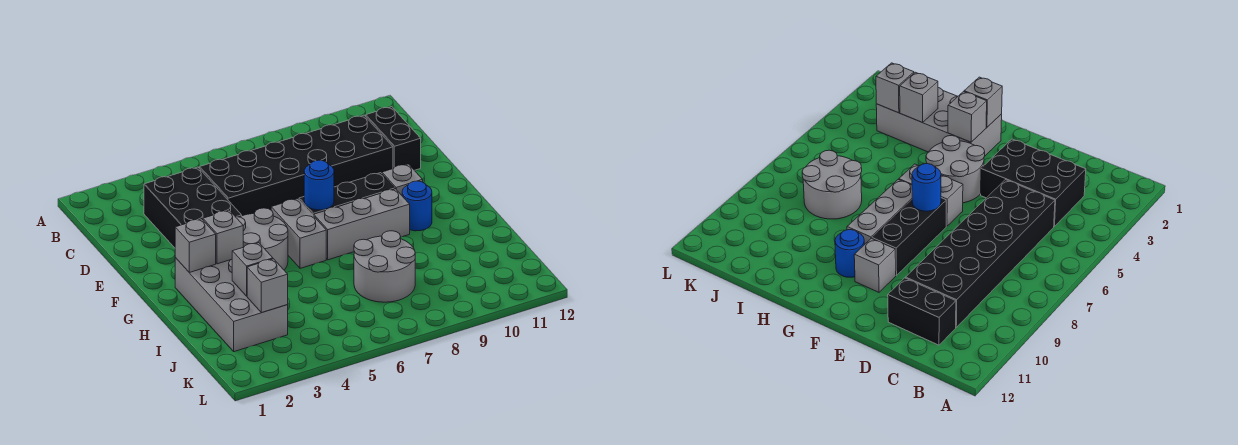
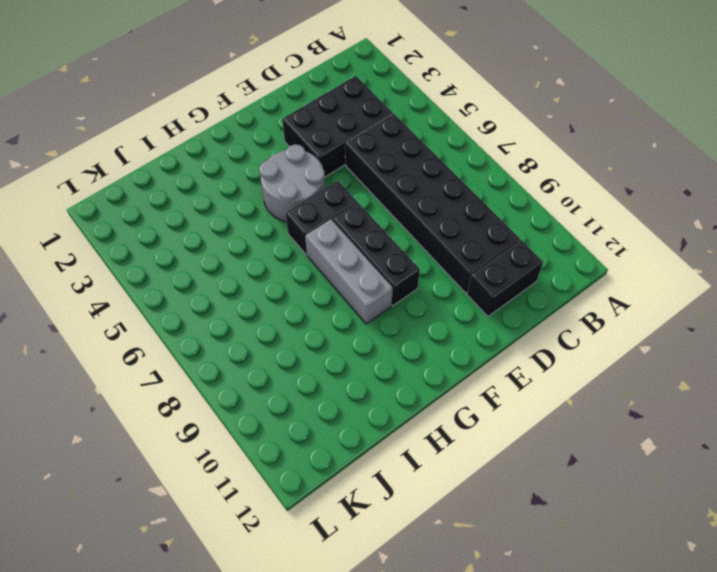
black brick F6:G6 level 1 -> grey brick F6:G6 level 1
none -> grey brick F10 level 1
none -> grey brick G2:J3 level 1
none -> blue round brick G10 level 1

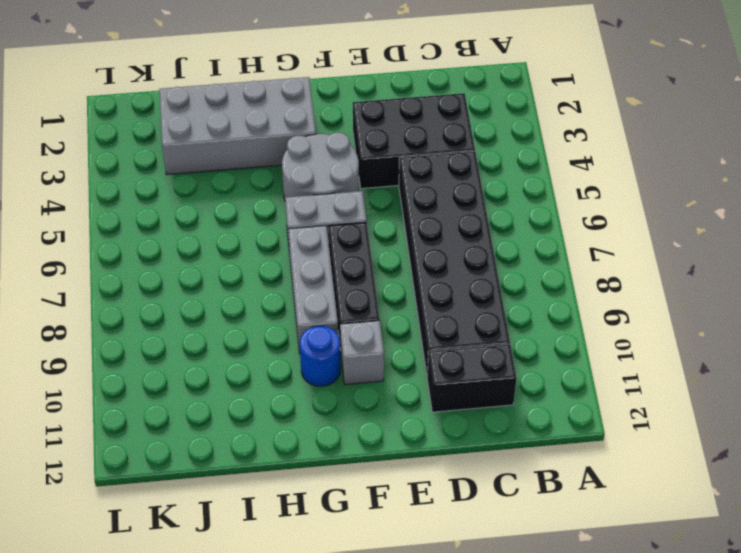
none -> grey round brick I7:J8 level 1
none -> blue round brick F7 level 2
none -> grey brick G2 level 2

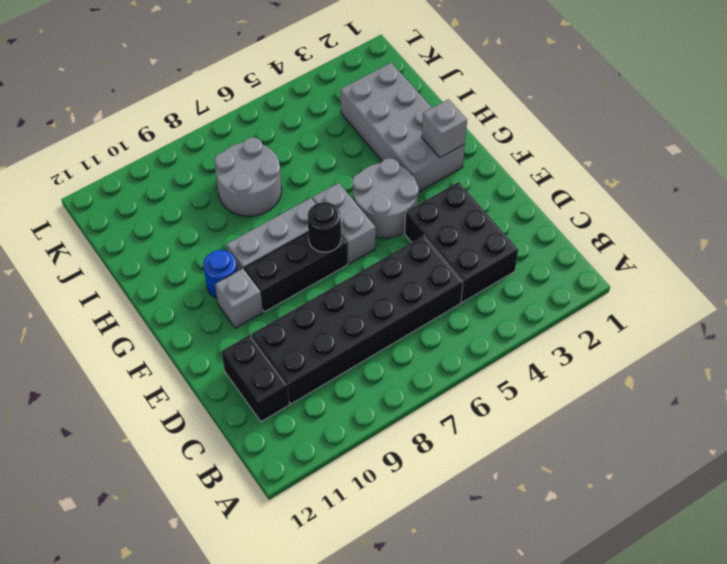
black round brick F7 level 2 -> blue round brick F7 level 2
none -> grey brick G3 level 2
none -> grey brick I3 level 2
none -> grey brick J3 level 2

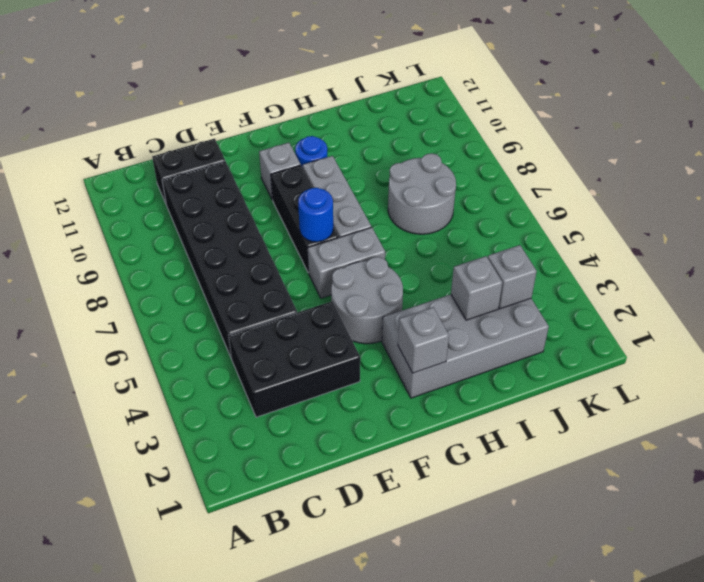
none -> grey brick G3 level 2

